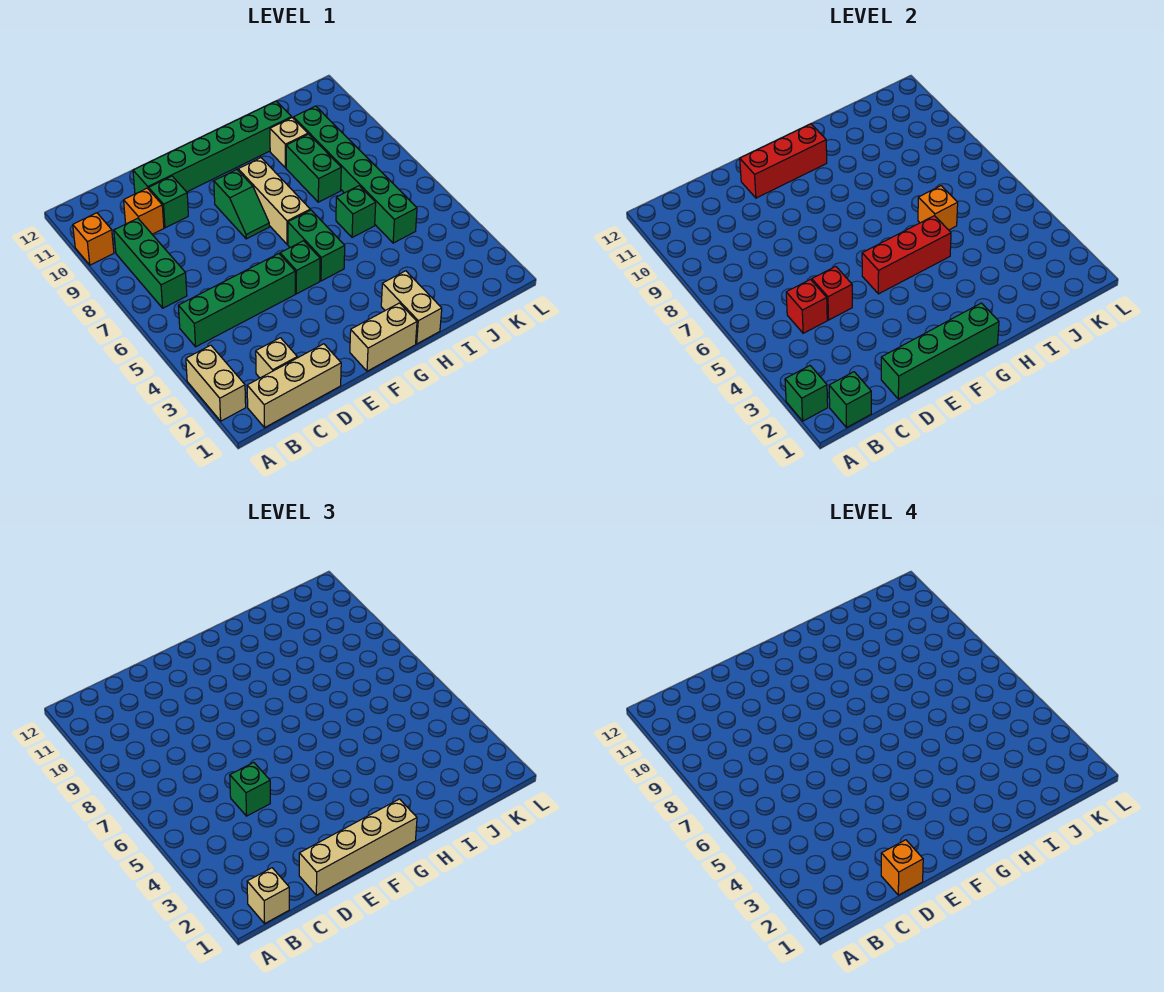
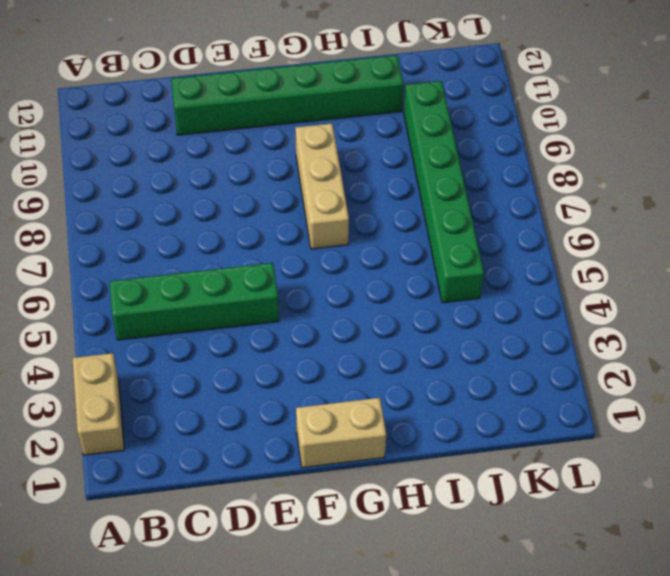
none -> orange brick A10 level 1
none -> tan brick B1:D1 level 1
none -> green brick B7:B9 level 1
none -> tan brick C2 level 1

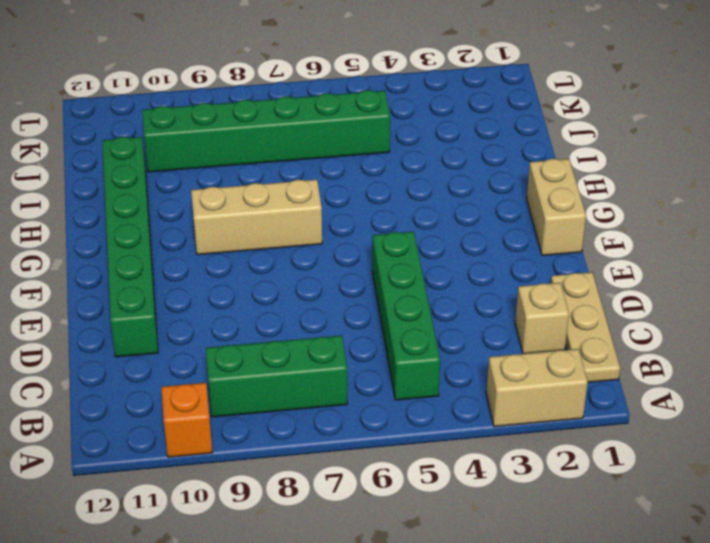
tan plate B1:D1 level 1 -> tan brick B1:D1 level 1
none -> orange brick C10 level 1
none -> green brick D10 level 1
none -> green brick F5 level 1
none -> green slope F8:F9 level 1 top 9

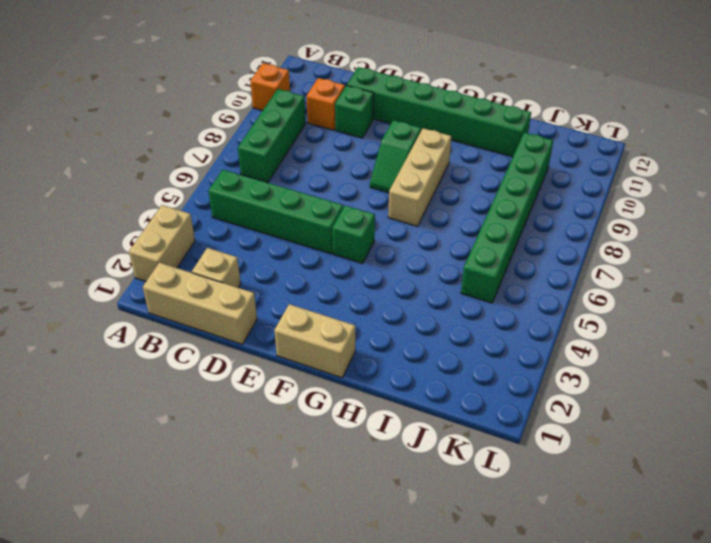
none -> green brick G5:G6 level 1
none -> tan brick H1:H2 level 1
none -> green brick I6 level 1
none -> green brick I8:I9 level 1

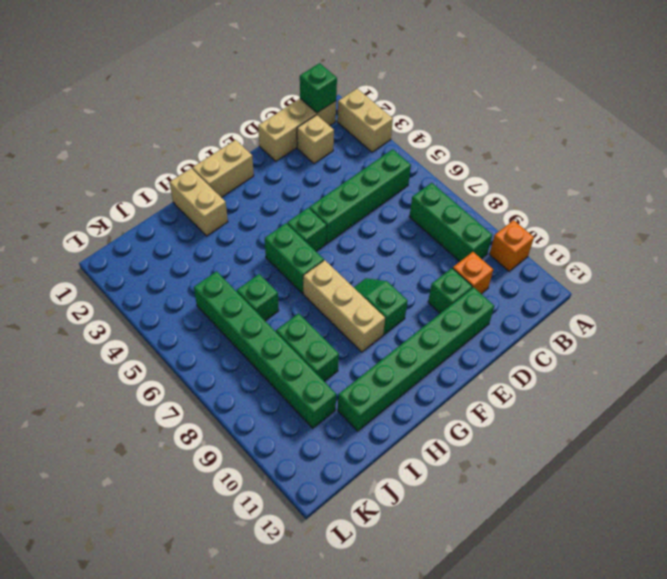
none -> tan brick I10 level 1
none -> green brick A2 level 2
none -> red brick C5 level 2
none -> green brick D1:G1 level 2

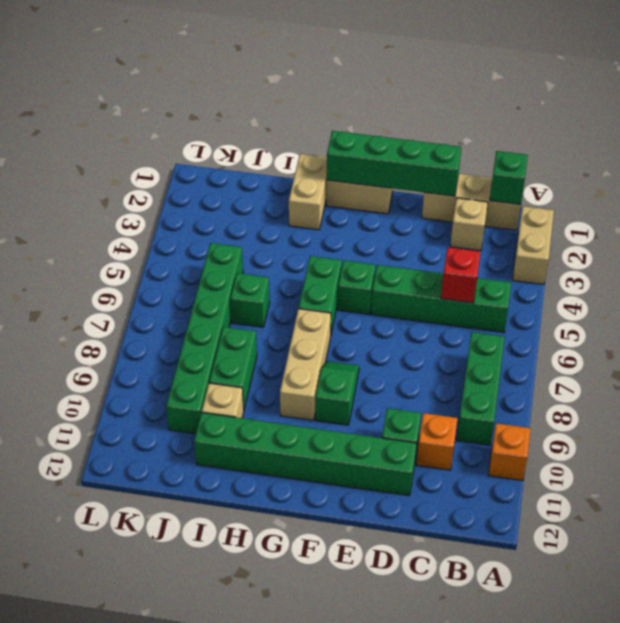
none -> green brick A2 level 2
none -> red brick D5 level 2
none -> red brick E11:G11 level 2
none -> red brick F5:H5 level 2

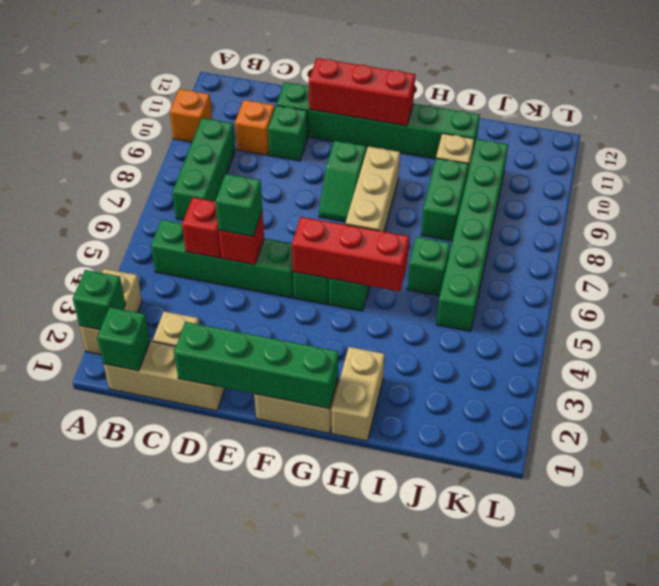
none -> orange brick I6 level 2
none -> tan brick B1 level 3
none -> tan brick D1:G1 level 3
none -> orange brick D1 level 4

